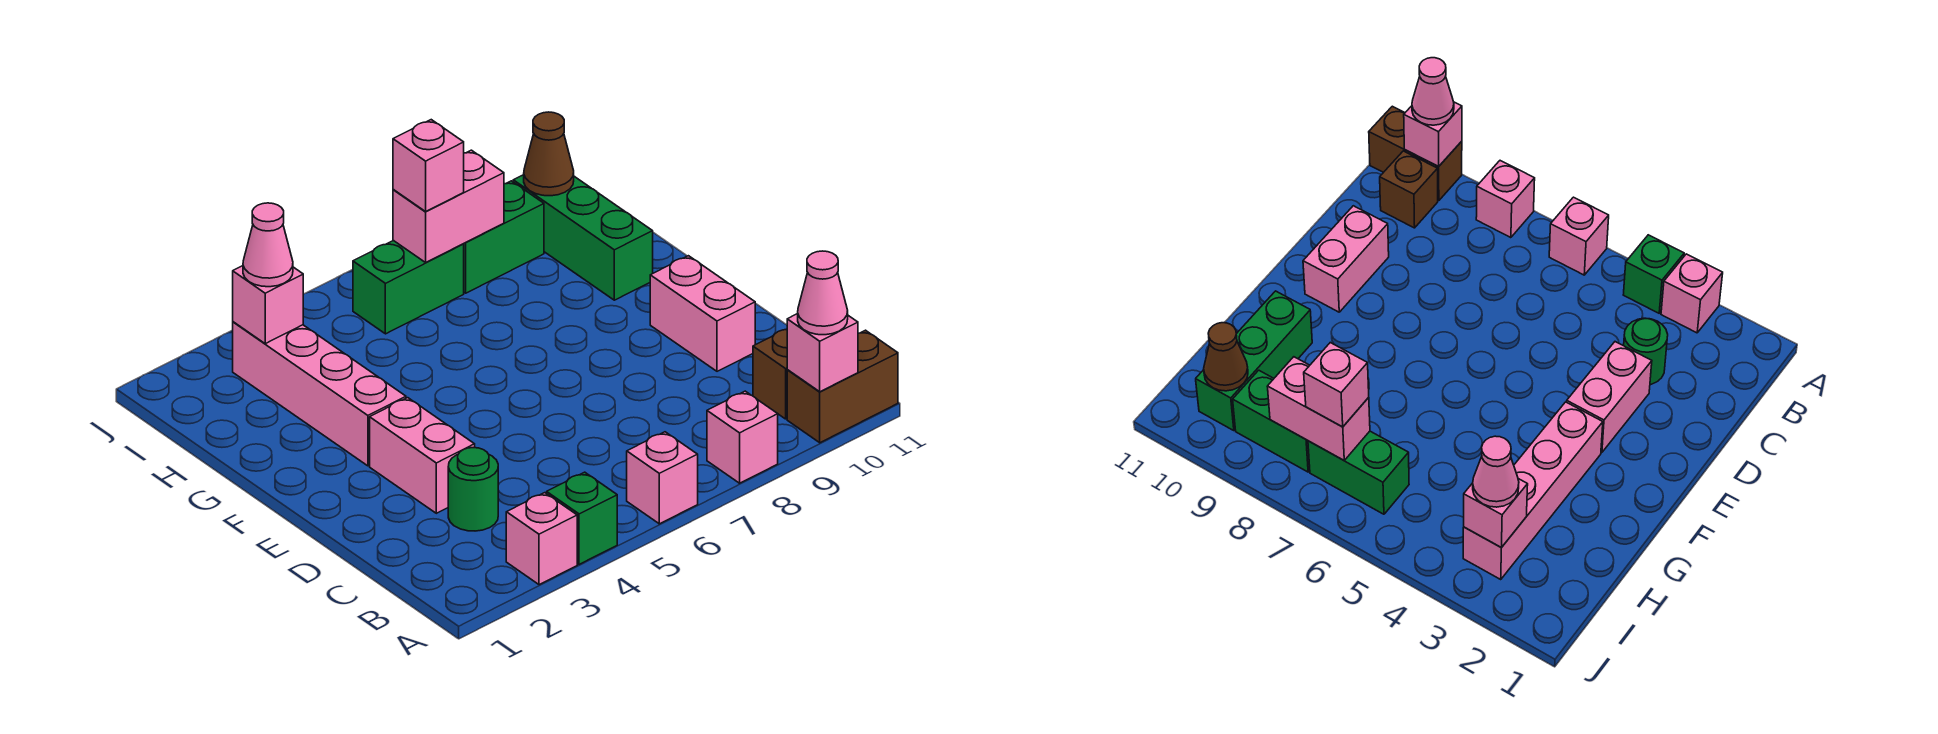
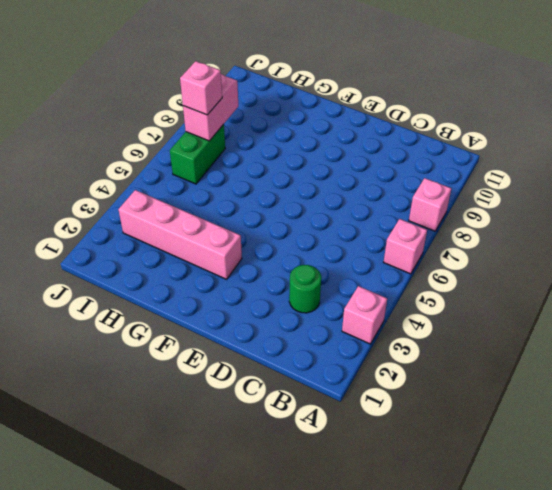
none -> green brick A4 level 1
none -> brown brick A10:A11 level 1
none -> brown brick B10 level 1

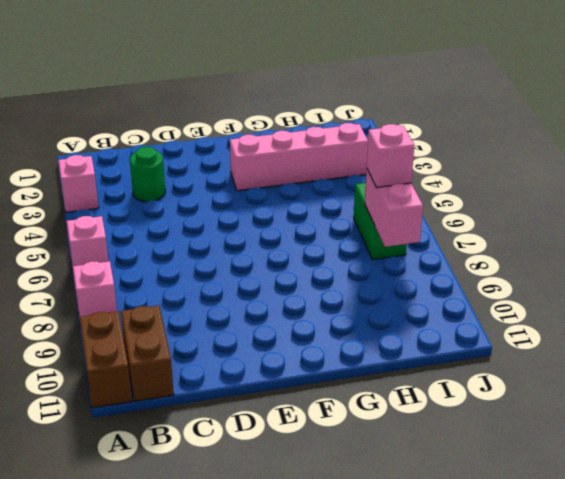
brown brick B10:B11 level 1 -> brown brick B10 level 1
none -> green brick A4 level 1
none -> pink brick D3:E3 level 1
none -> pink brick D10:E10 level 1

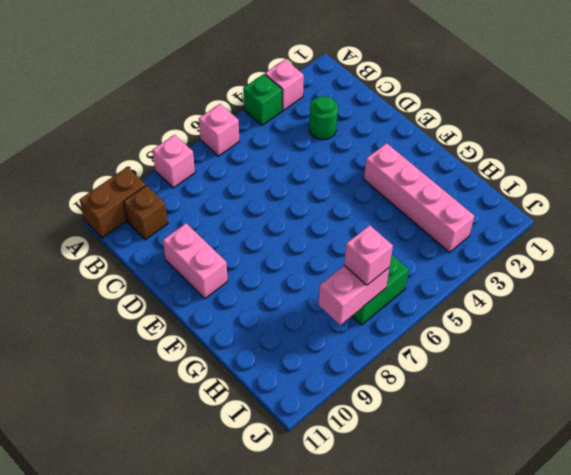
none -> pink brick D3:E3 level 1
none -> green brick G10:I10 level 1
none -> green brick I8:I9 level 1

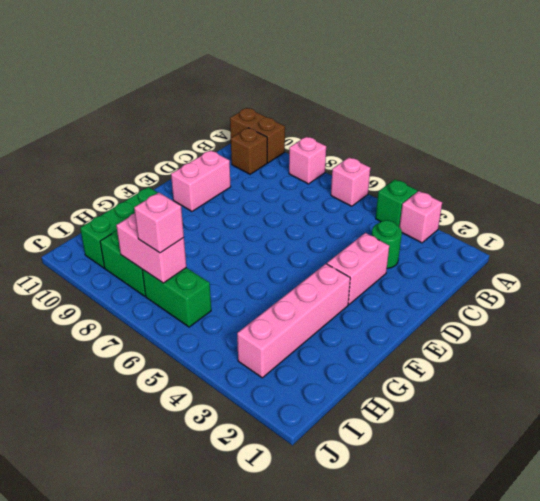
none -> pink brick A10 level 2
none -> pink brick I3 level 2
none -> brown cone I10 level 2

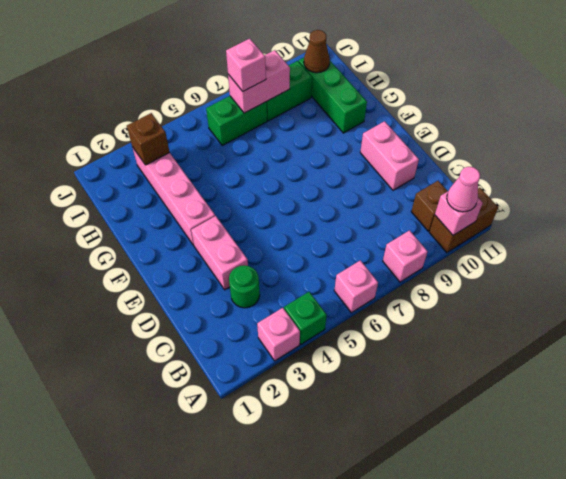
brown brick I3 level 2 -> pink brick I3 level 2
none -> pink cone I3 level 3

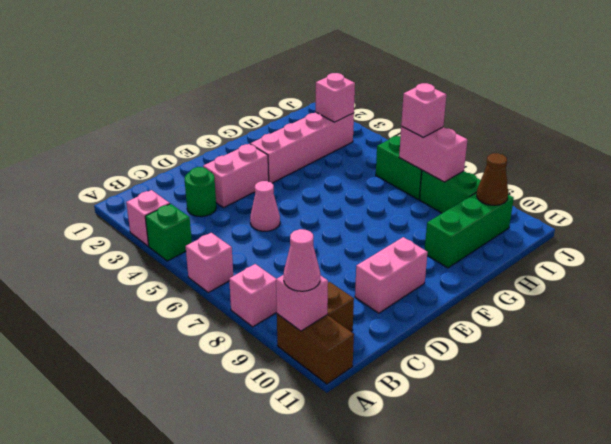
pink cone D5 level 1 -> pink cone I3 level 3

